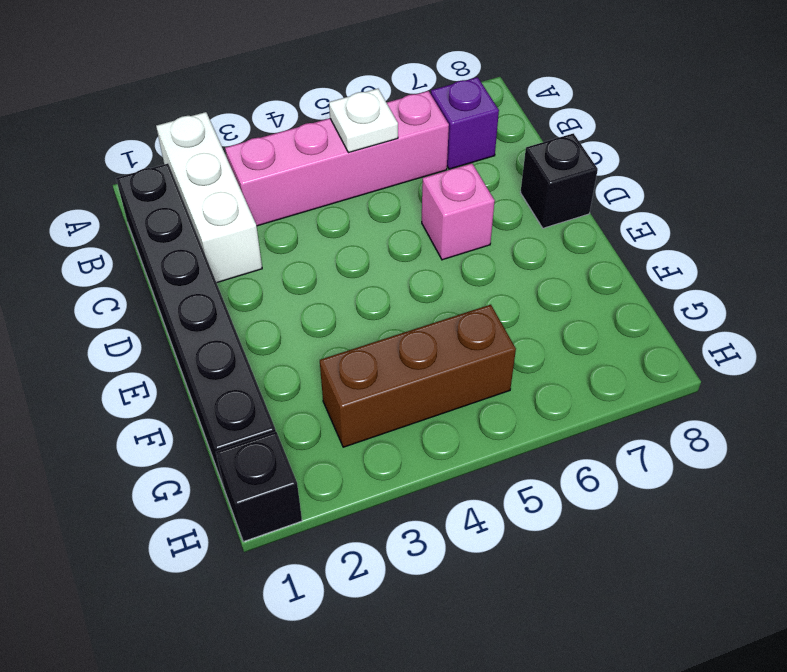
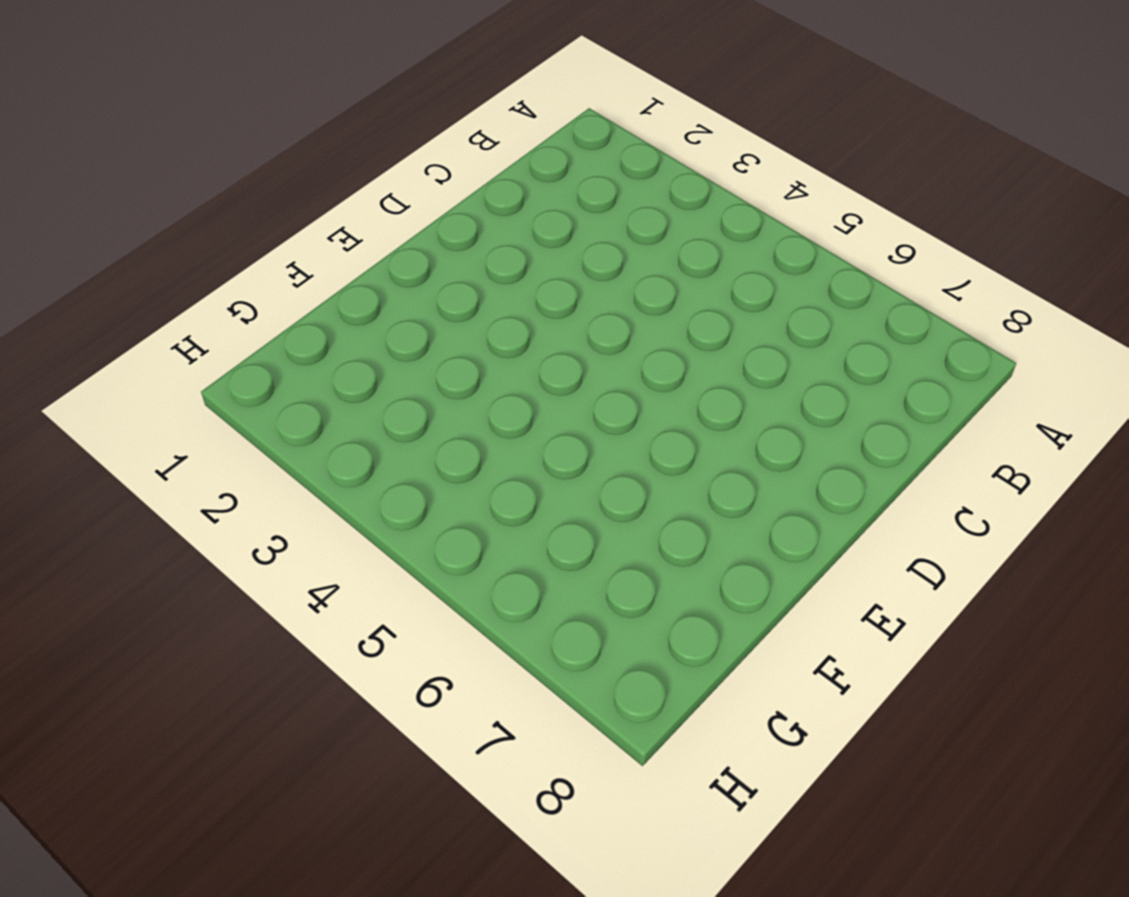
none -> white brick A2:C2 level 1
none -> black brick B1:G1 level 1

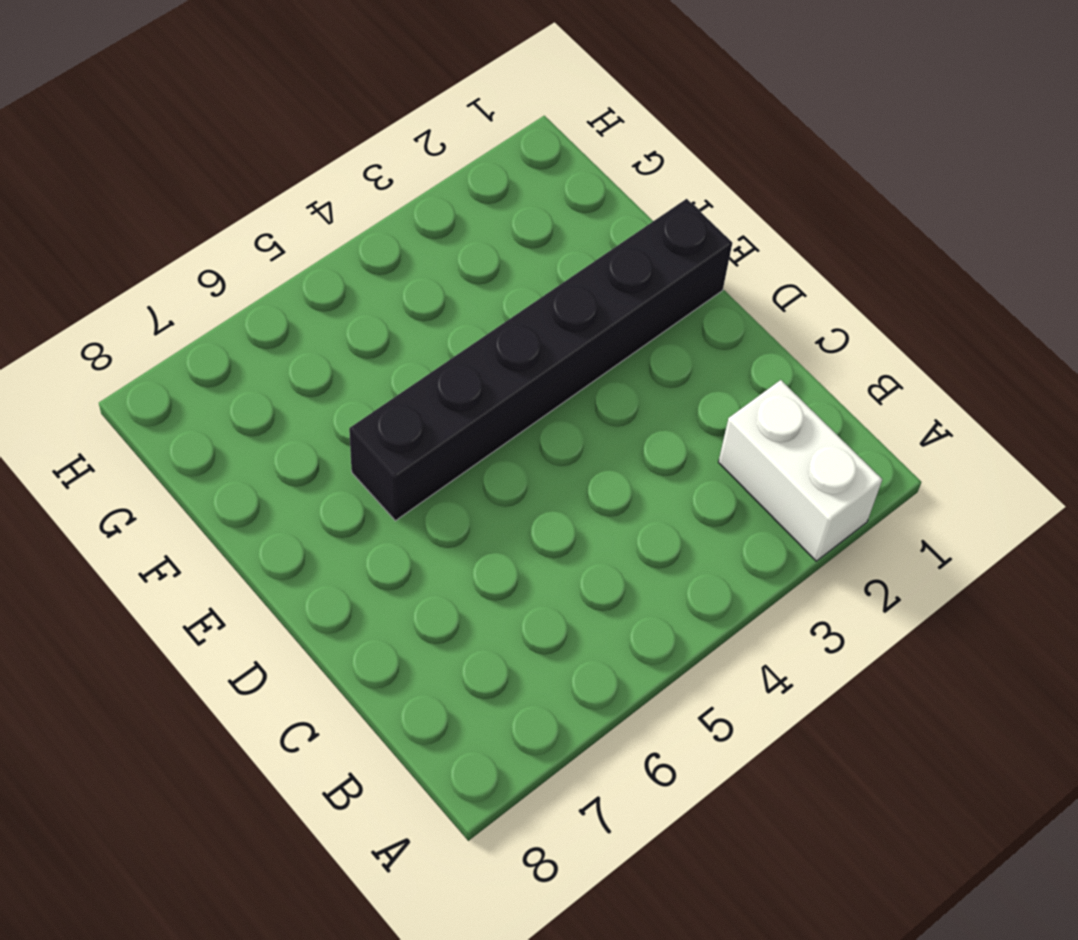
white brick A2:B2 level 1 -> white brick A2:C2 level 1
black brick E1:E6 level 1 -> black brick B1:G1 level 1
none -> pink brick B3:B6 level 1
none -> purple brick B7 level 1

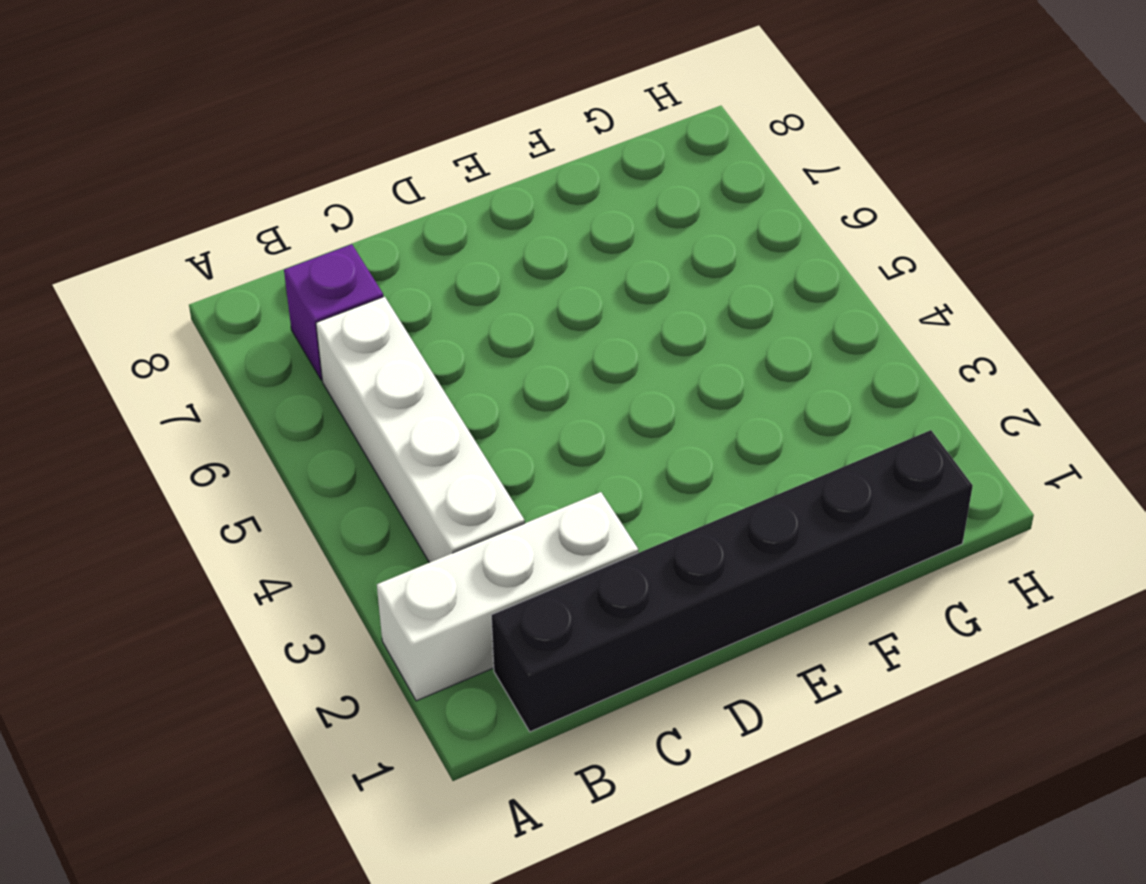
white brick B3:B6 level 1 -> pink brick B3:B6 level 1
none -> pink brick D6 level 1
none -> black brick D8 level 1

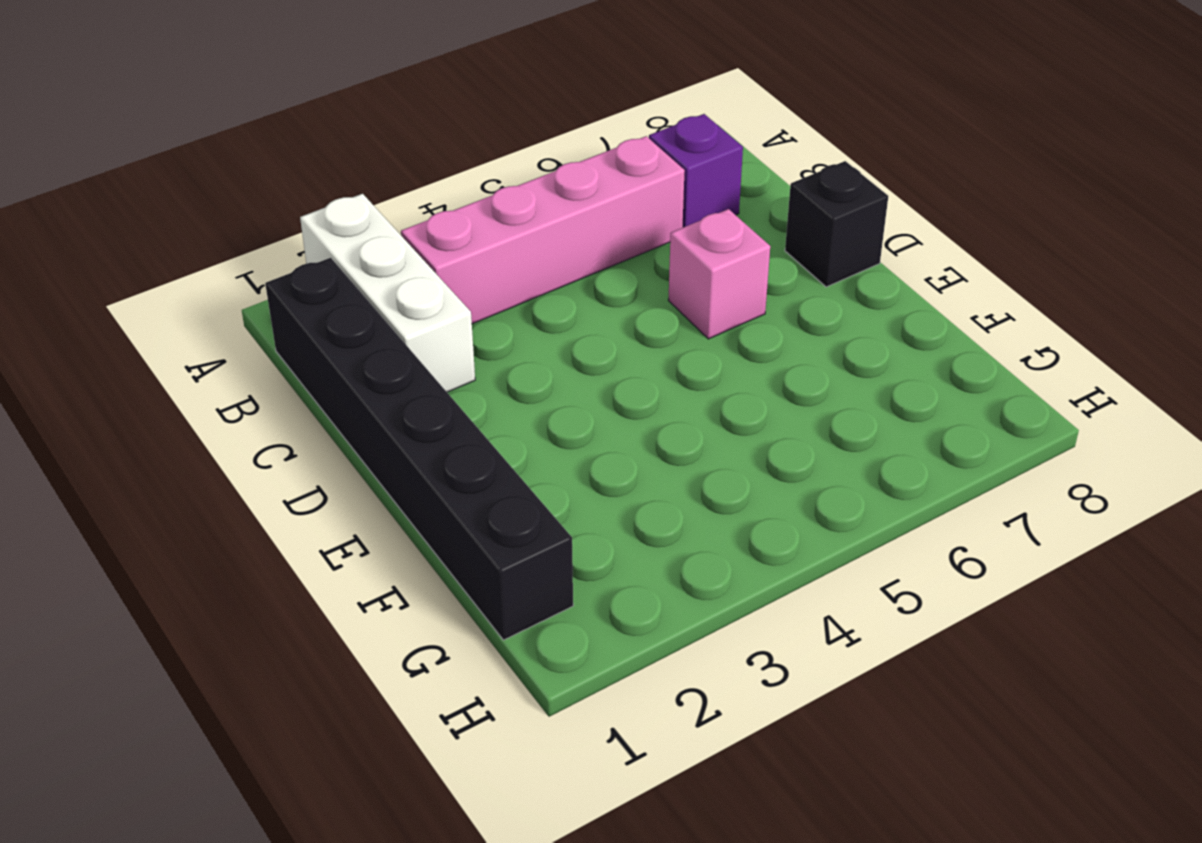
none -> brown brick G3:G5 level 1
none -> black brick H1 level 1

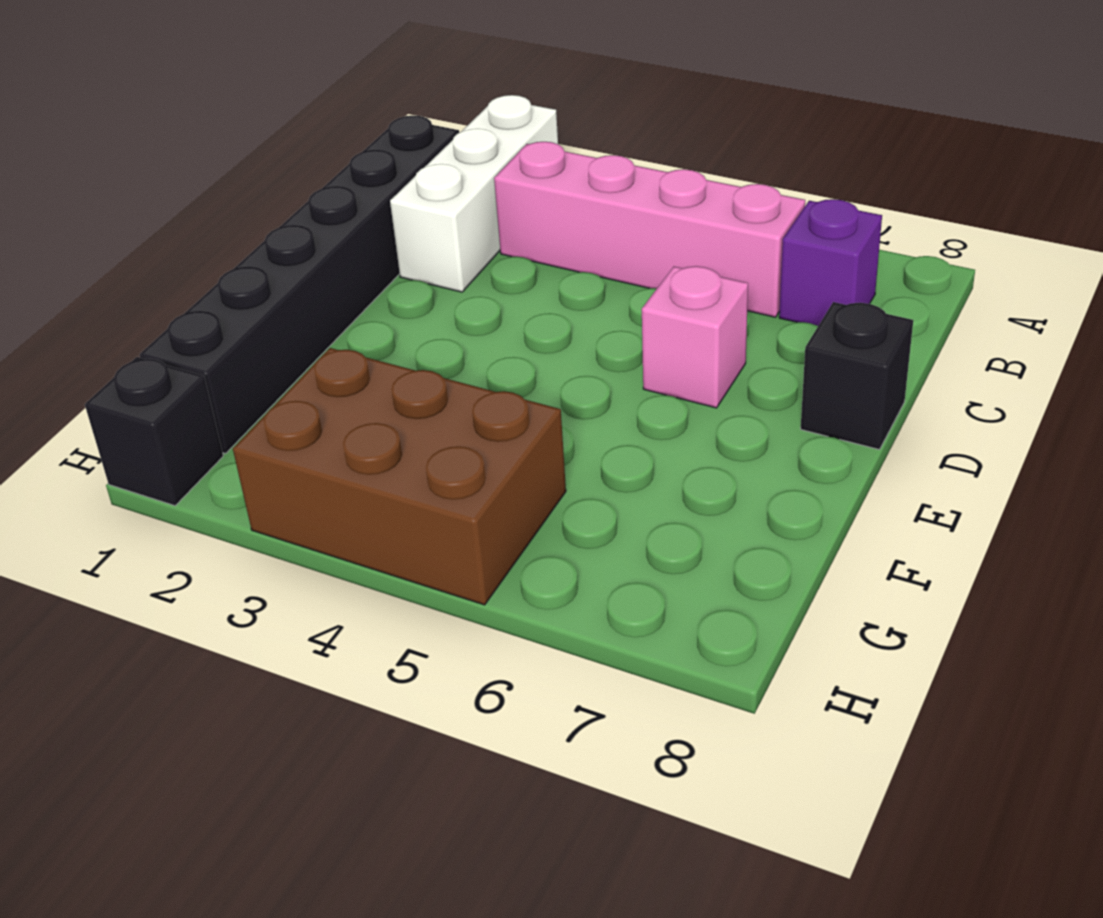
brown brick G3:H5 level 1 -> brown brick G3:G5 level 1
none -> white plate B5 level 2

